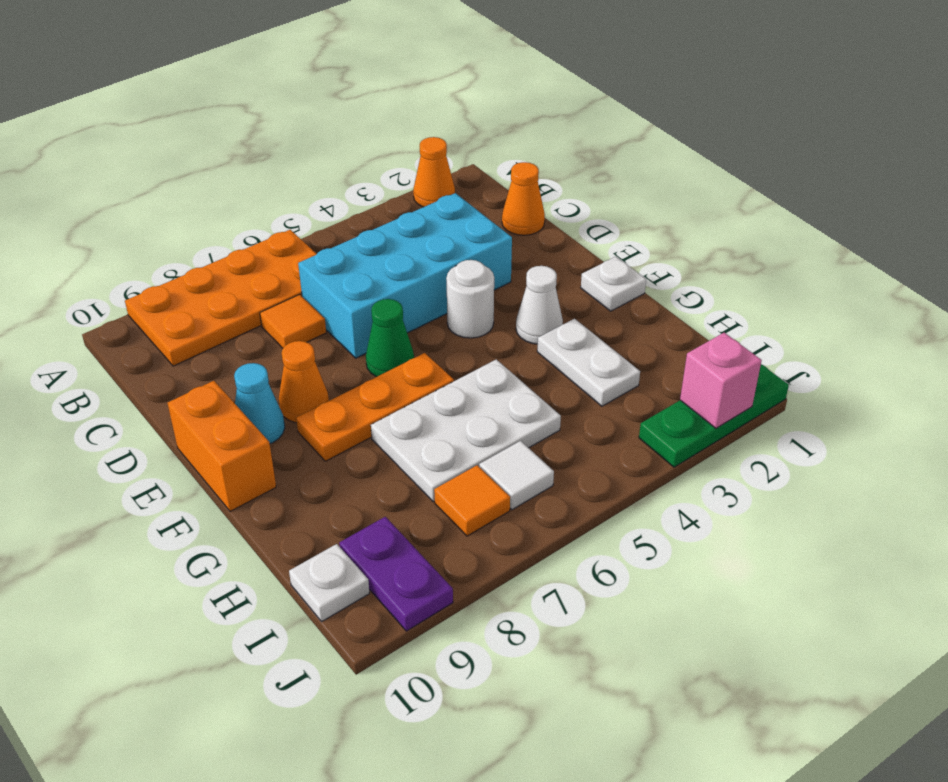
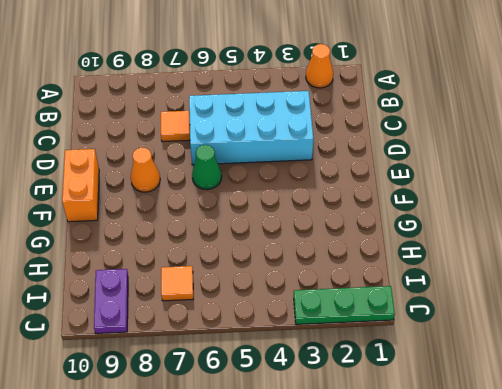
none -> orange plate A6:B9 level 1
none -> orange cone C1 level 1
none -> white round brick E4 level 1

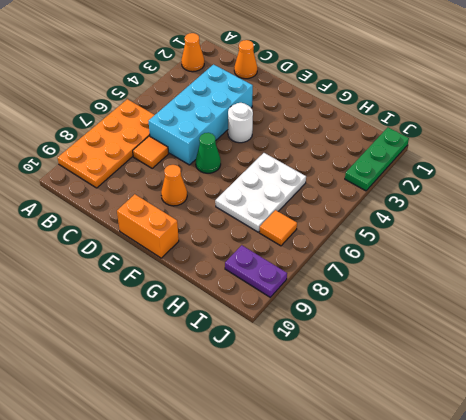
none -> cyan cone E9 level 1
none -> white plate F1 level 1
none -> white cone F3 level 1

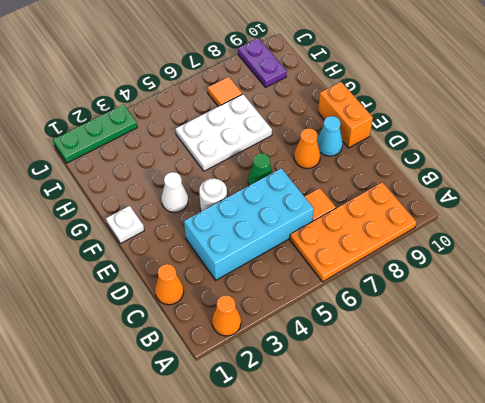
none -> orange plate F6:F8 level 1
none -> white plate G3:H3 level 1
none -> white tile I6 level 1

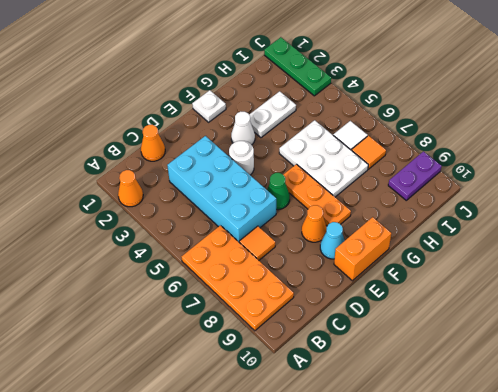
none -> white plate I10 level 1
none -> pink brick J2 level 2

